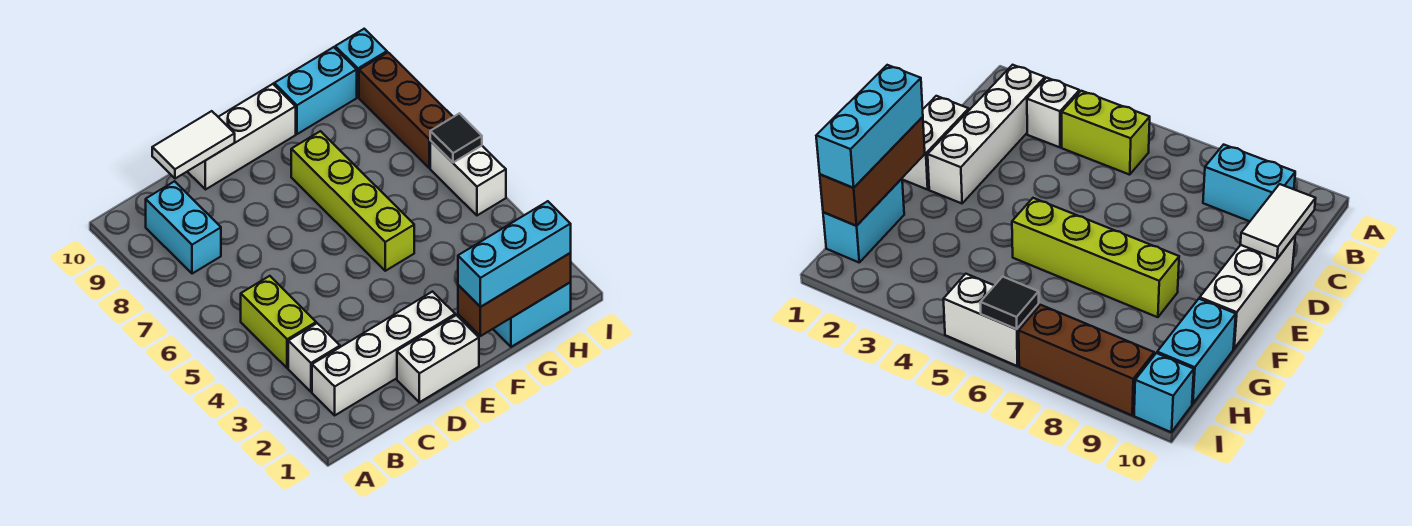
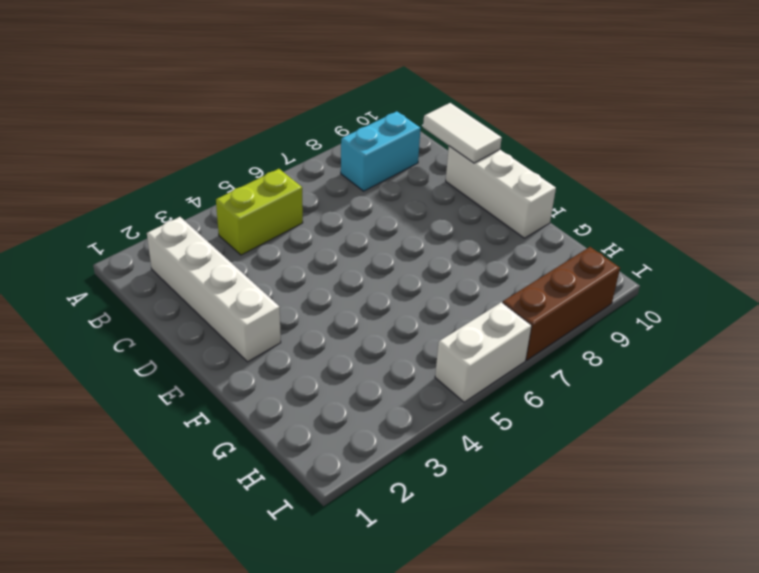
none -> white brick B3 level 1
none -> white brick D1:E1 level 1
none -> lime brick F5:F8 level 1

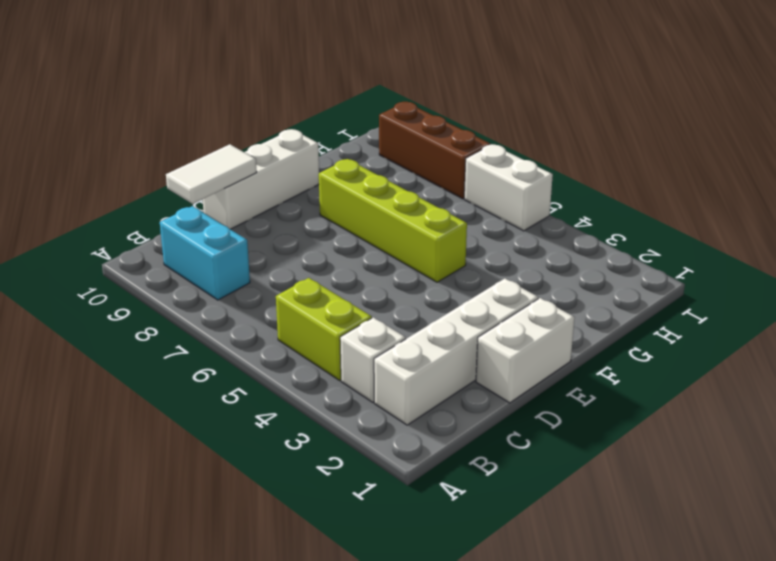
none -> cyan brick G1:H1 level 1
none -> cyan brick G10:H10 level 1
none -> cyan brick I10 level 1

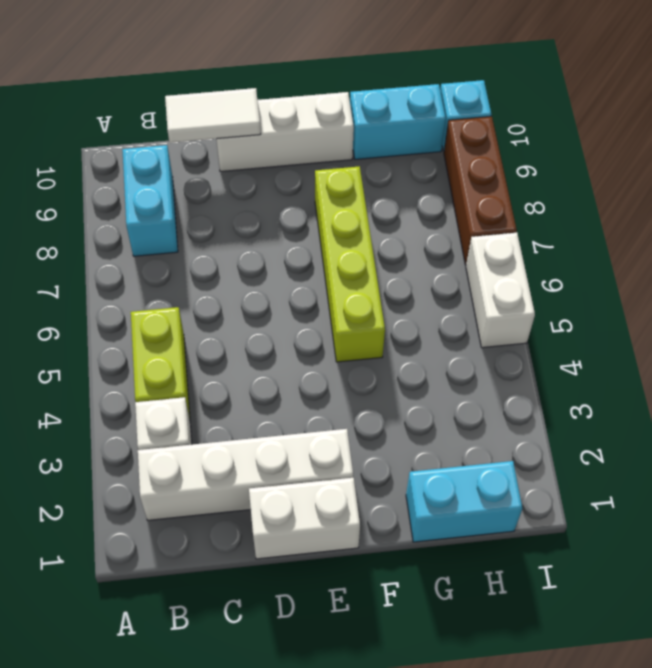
none -> brown brick F1:H1 level 2
none -> black tile I6 level 2
none -> cyan brick F1:H1 level 3

